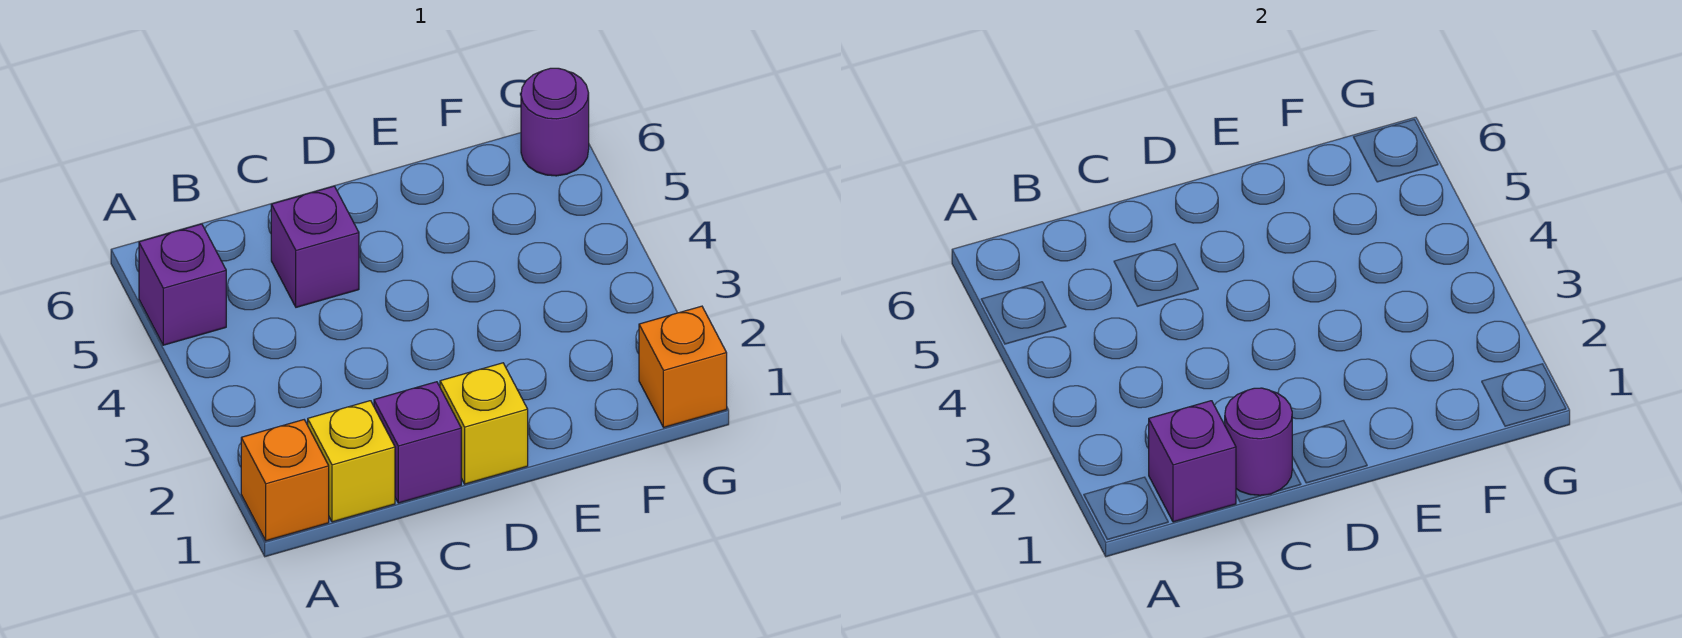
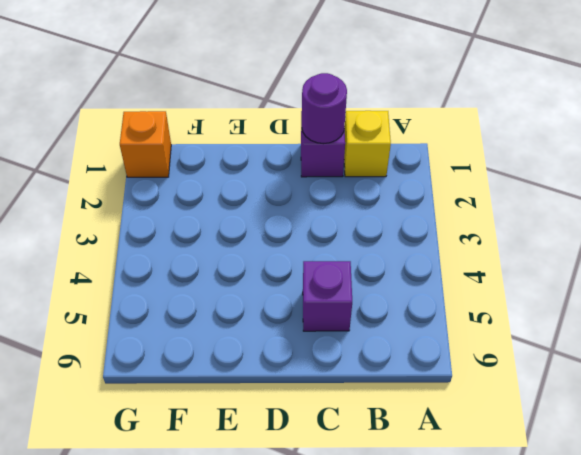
none -> orange brick A1 level 1
none -> purple brick A5 level 1

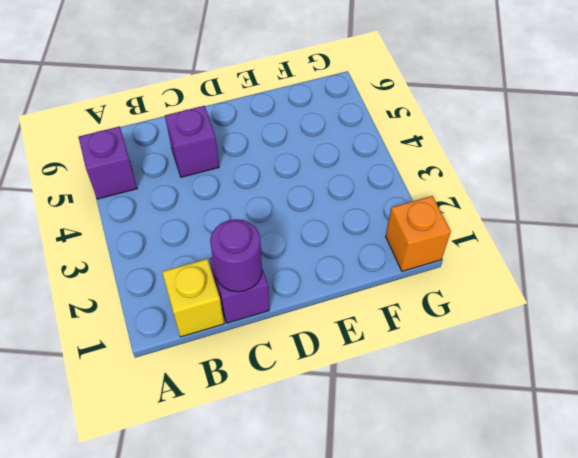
none -> orange brick A1 level 1
none -> yellow brick D1 level 1

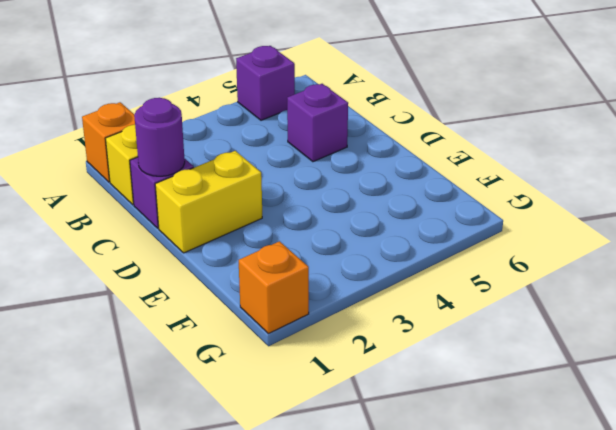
yellow brick D1:D2 level 1 -> yellow brick D1 level 1
none -> purple round brick G6 level 1
none -> purple brick B1 level 2

